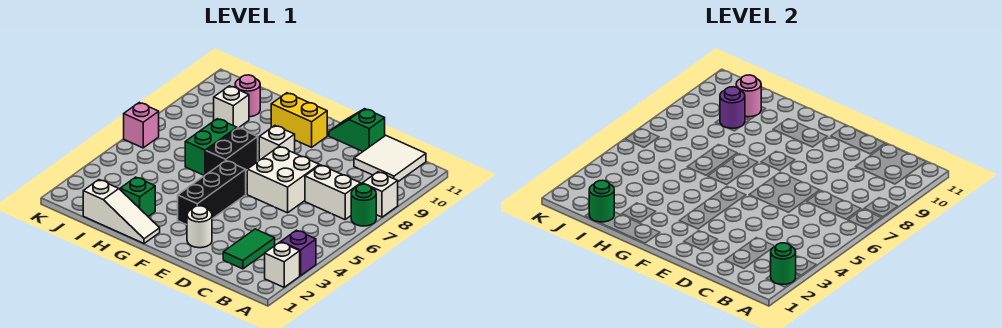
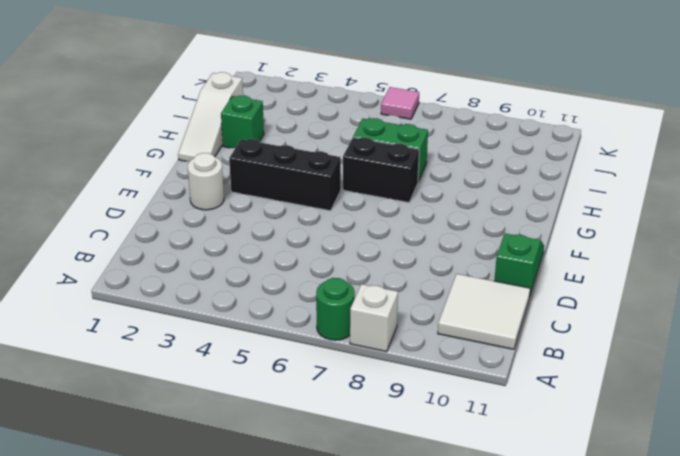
pink tile K6 level 1 -> pink brick K6 level 1
none -> white brick A2 level 1
none -> purple brick A3 level 1
none -> white brick B7:C7 level 1

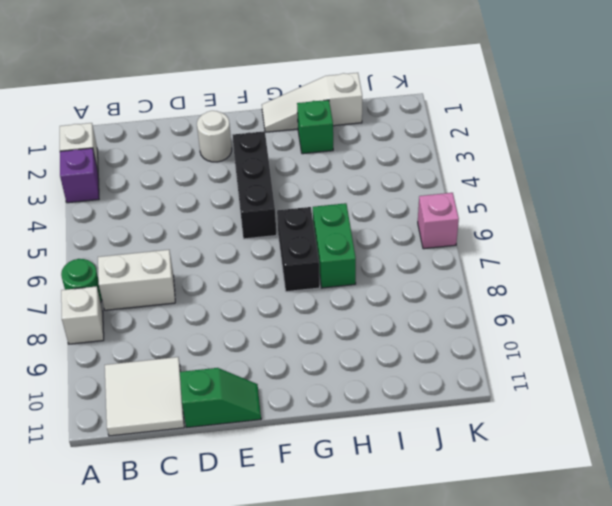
none -> green tile C2:C3 level 1
none -> white brick D6:E7 level 1
none -> white brick F8 level 1

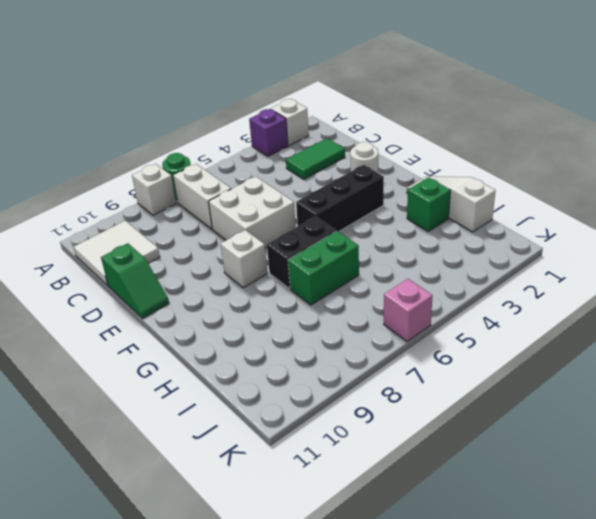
none -> yellow brick F10:G10 level 1
none -> white brick I9 level 1
none -> pink round brick I10 level 1

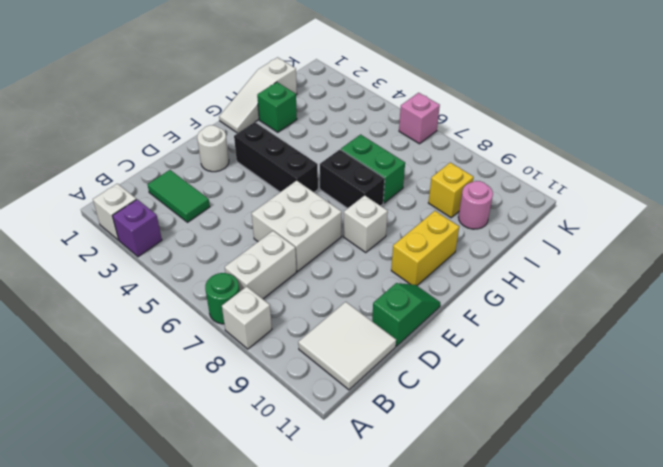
yellow brick I9 level 1 -> white brick I9 level 1
none -> green round brick A2 level 2
none -> green round brick I1 level 2
none -> purple round brick I9 level 2

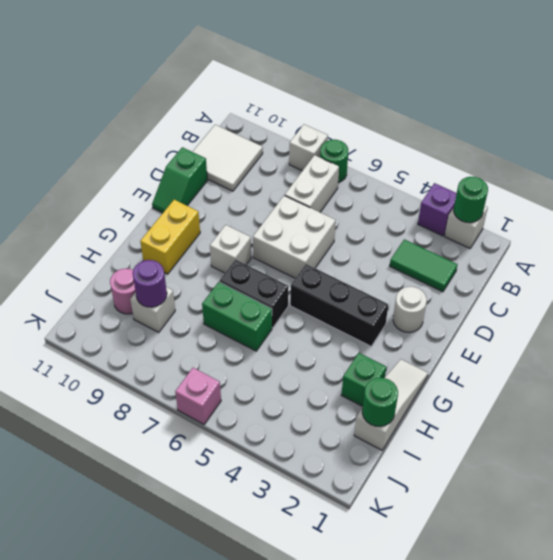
none -> pink round brick I10 level 2

